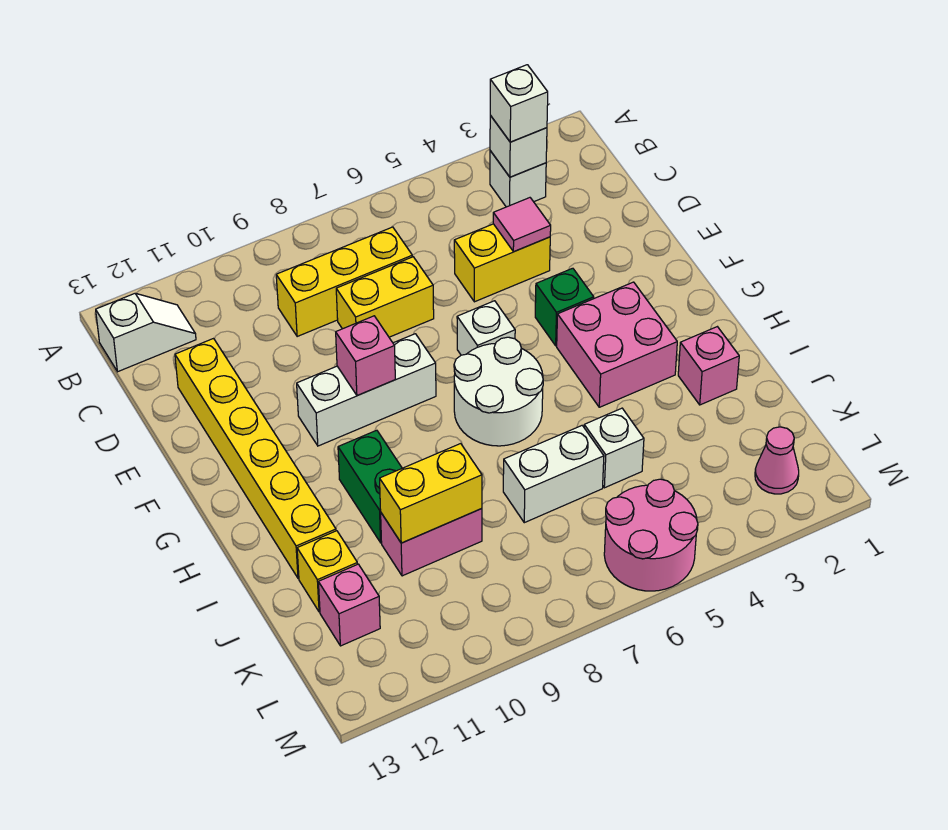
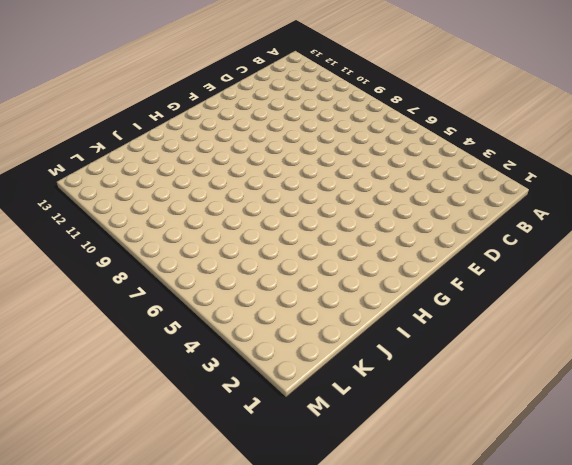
none -> white brick B3 level 1
none -> white slope B12:B13 level 1 top 13
none -> yellow brick C7:C9 level 1

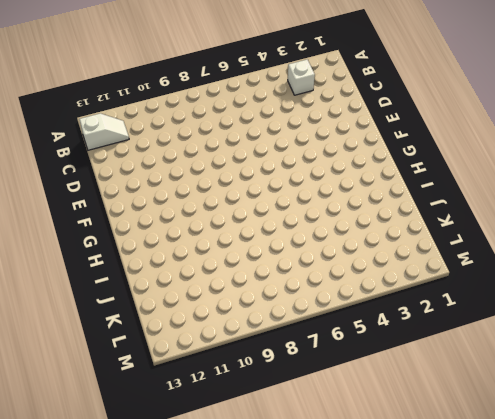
none -> yellow brick C7:C9 level 1
none -> yellow brick D4:D5 level 1
none -> yellow brick D7:D8 level 1

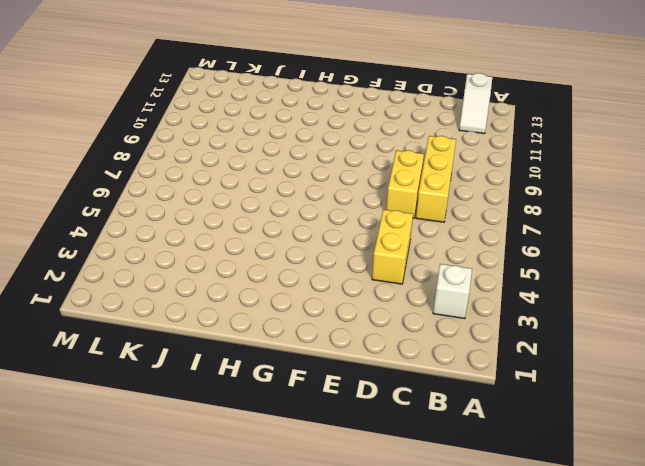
none -> yellow brick D12:I12 level 1
none -> green brick F4 level 1
none -> white brick F6 level 1

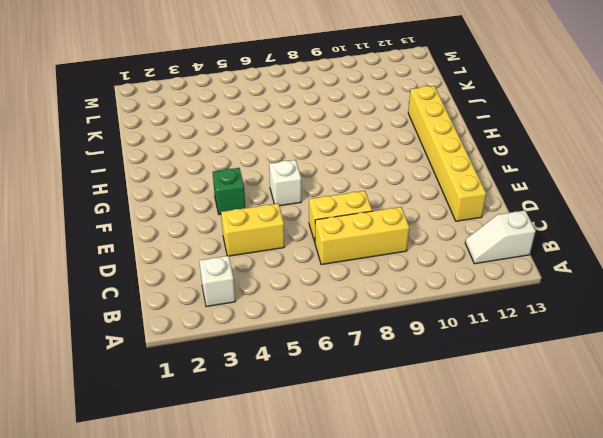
none -> white brick F8:F10 level 1
none -> pink brick G3:H4 level 1
none -> white round brick G6:H7 level 1

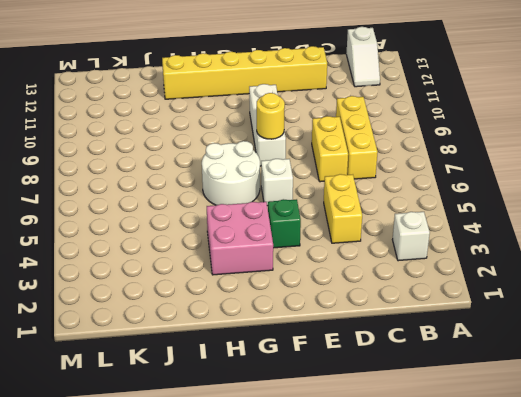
yellow round brick F8 level 2 -> none
none -> green brick H10:I10 level 1
none -> pink brick I2 level 1
none -> white brick J5 level 1

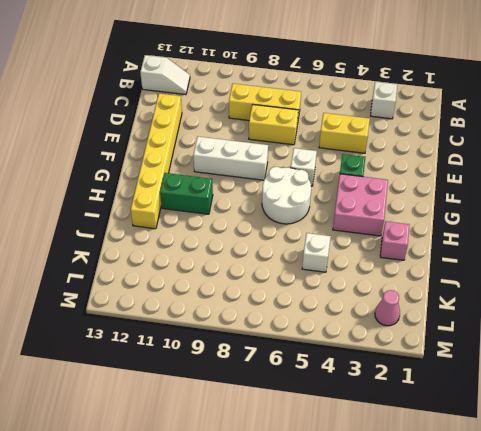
green brick H10:H11 level 1 -> green brick H10:I10 level 1
none -> white brick J6:J7 level 1
none -> pink brick J9:J10 level 1
none -> yellow brick J12 level 1

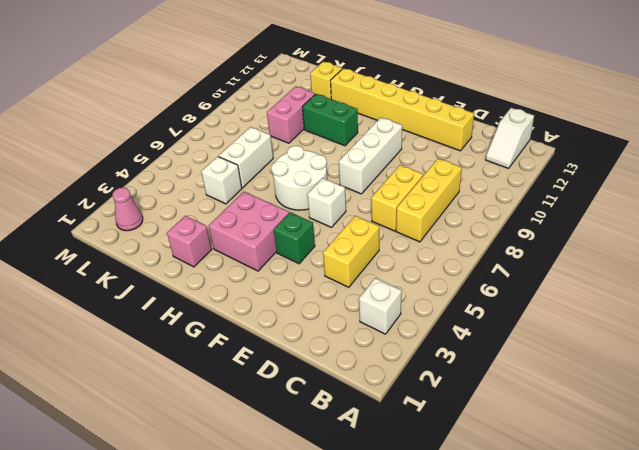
none -> pink brick K12 level 1
none -> pink round brick L5:M6 level 1
none -> white brick B3 level 2

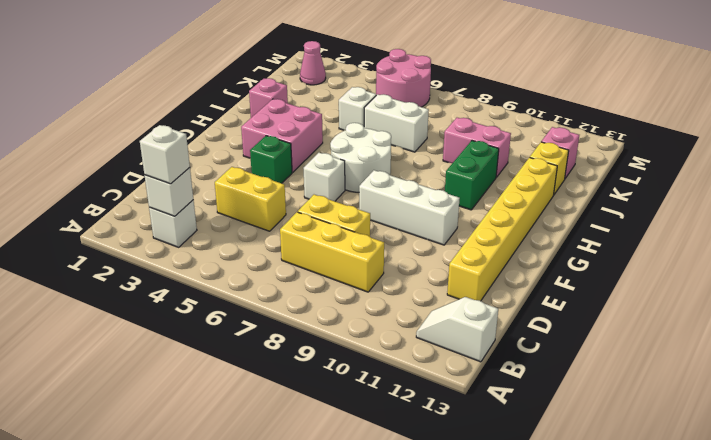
none -> pink tile D4 level 2
none -> pink brick F9 level 2
none -> yellow brick J9:J10 level 2

